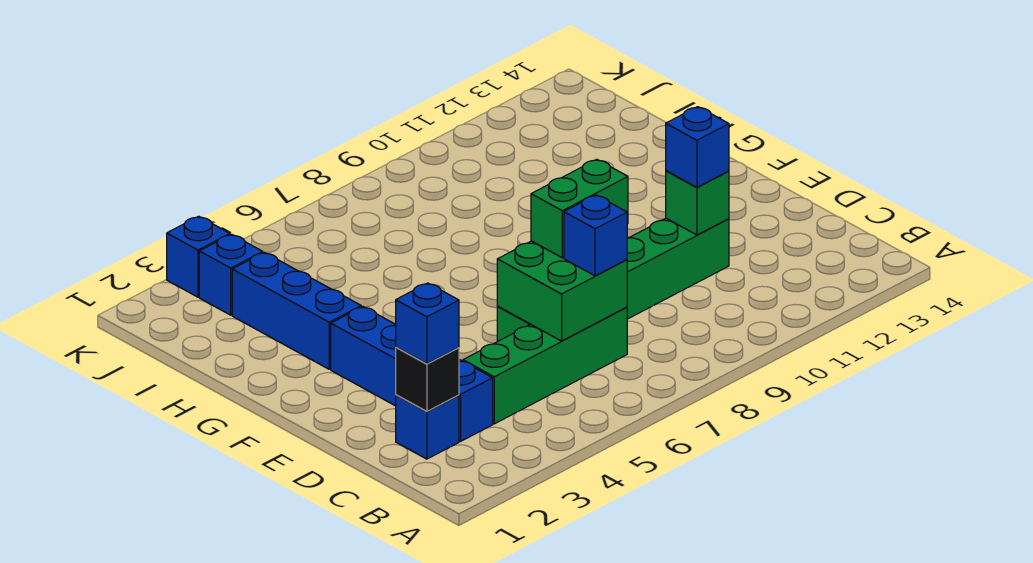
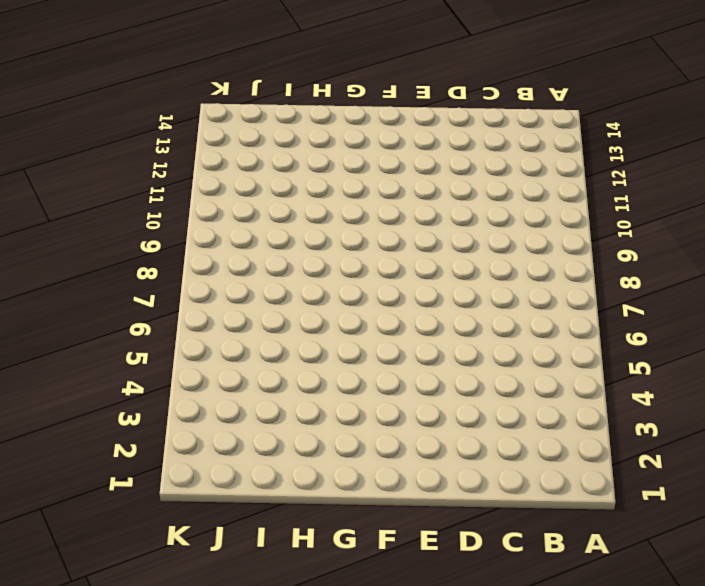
none -> blue brick C2 level 1
none -> blue brick C3:F3 level 1
none -> green brick C4:C7 level 1

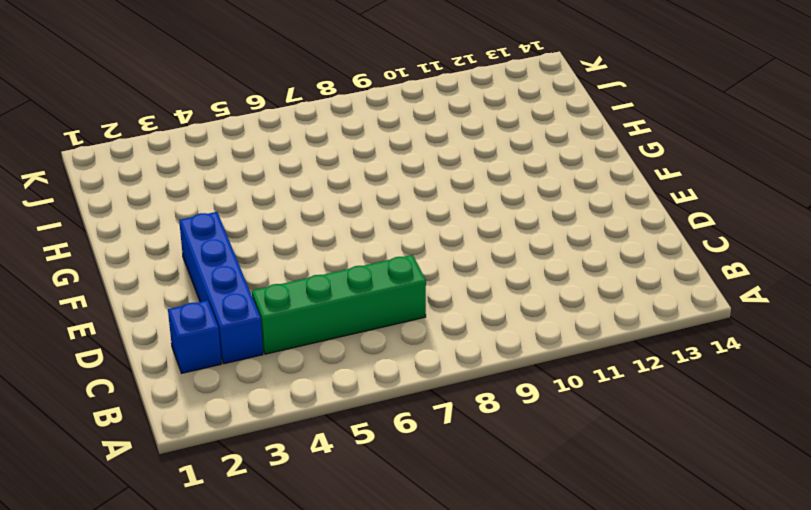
none -> green brick D6:D11 level 1
none -> blue brick G3:I3 level 1
none -> blue brick J3 level 1

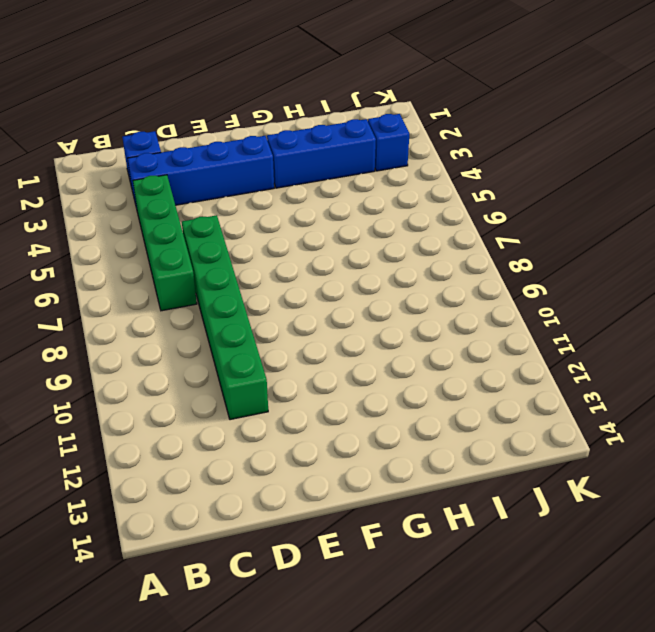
none -> blue brick K3 level 1
none -> black brick C2 level 2
none -> green brick C6:D7 level 2

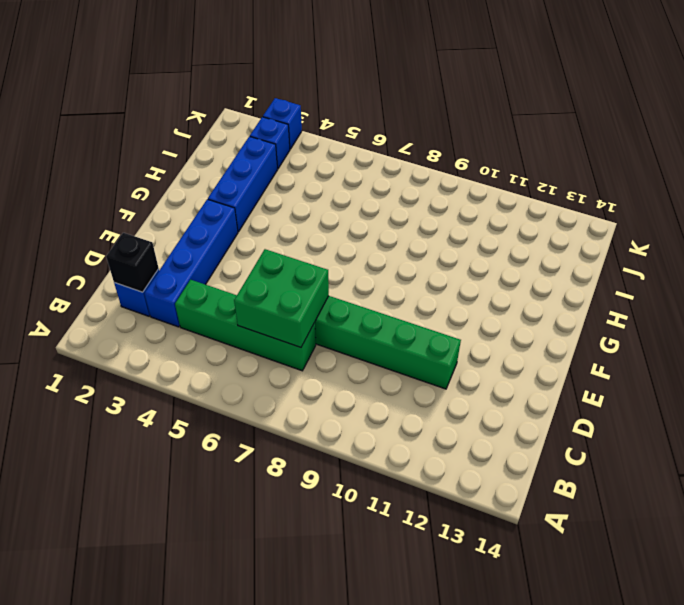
none -> green brick D11 level 2
none -> blue brick C2 level 3
none -> blue brick C7 level 3

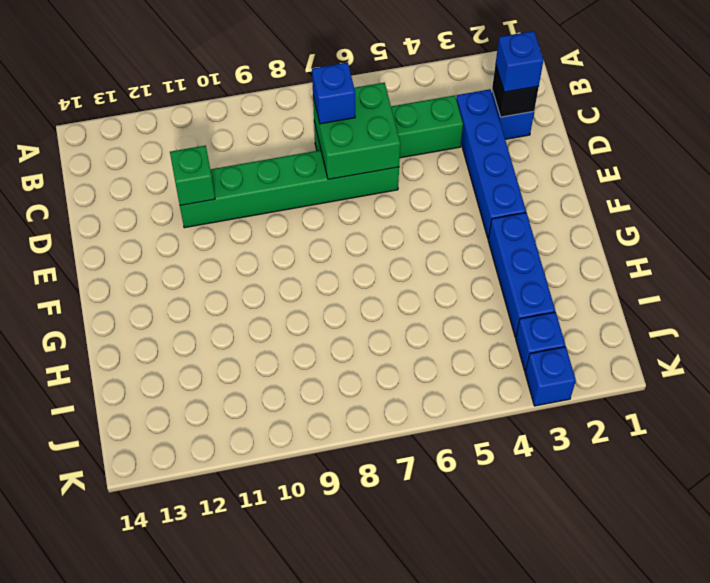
none -> green brick D7:D8 level 3
none -> blue brick D11 level 3

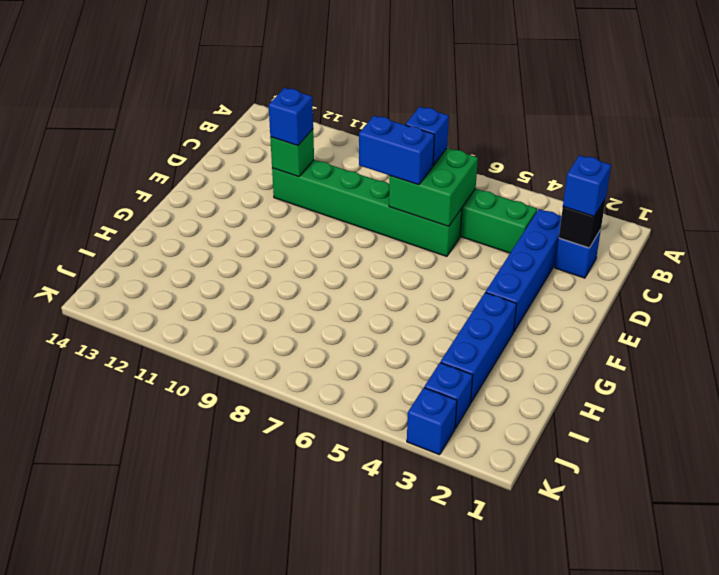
blue brick D7:D8 level 3 -> green brick D7:D8 level 3

